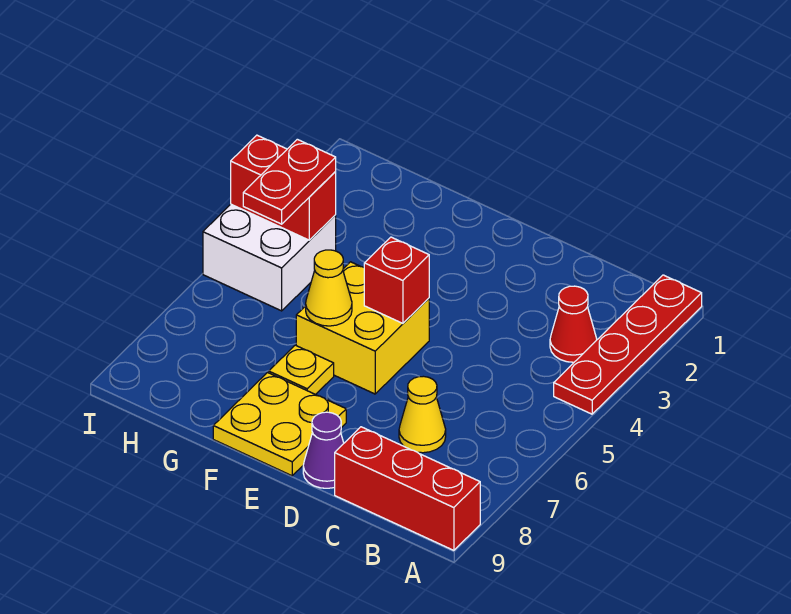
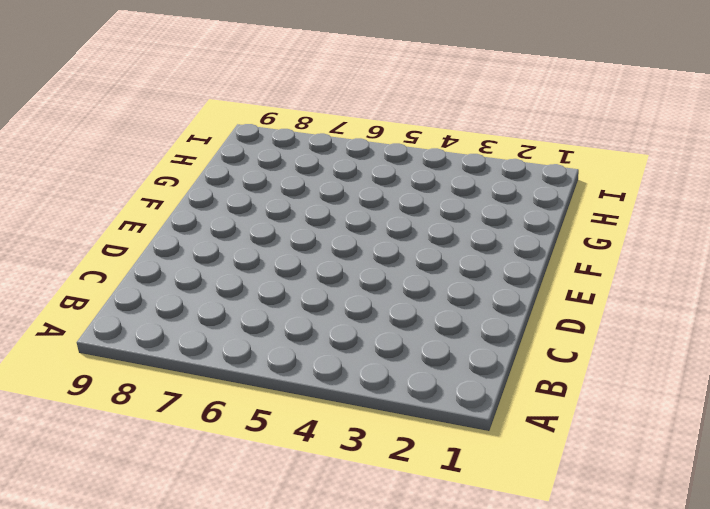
none -> red plate A1:A4 level 1
none -> red brick A9:C9 level 1
none -> red cone B3 level 1

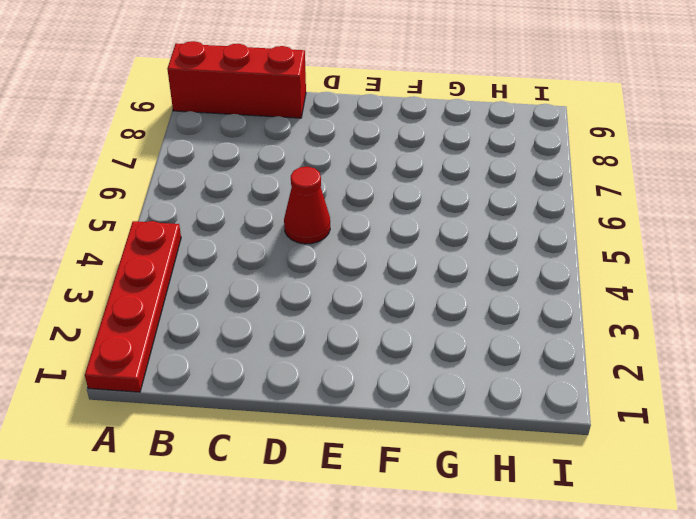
red cone D5 level 1 -> red cone B3 level 1
none -> yellow cone C7 level 1
none -> purple cone D9 level 1
none -> yellow brick E5:F6 level 1

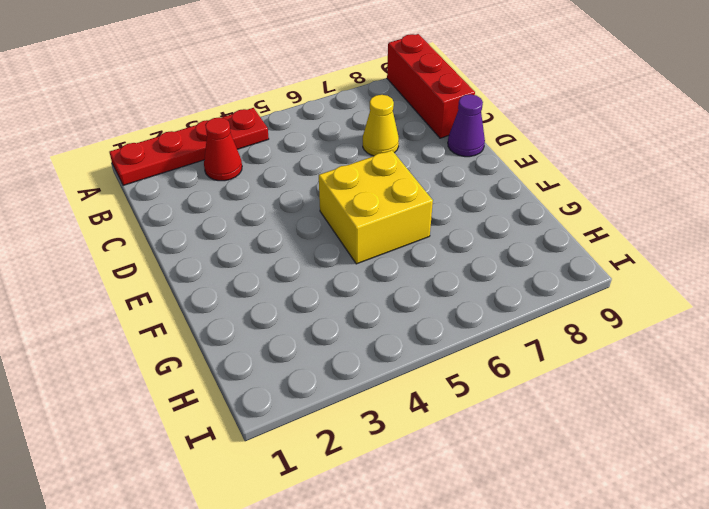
none -> yellow plate E8:F9 level 1
none -> yellow plate F7 level 1
none -> white brick H4:I5 level 1

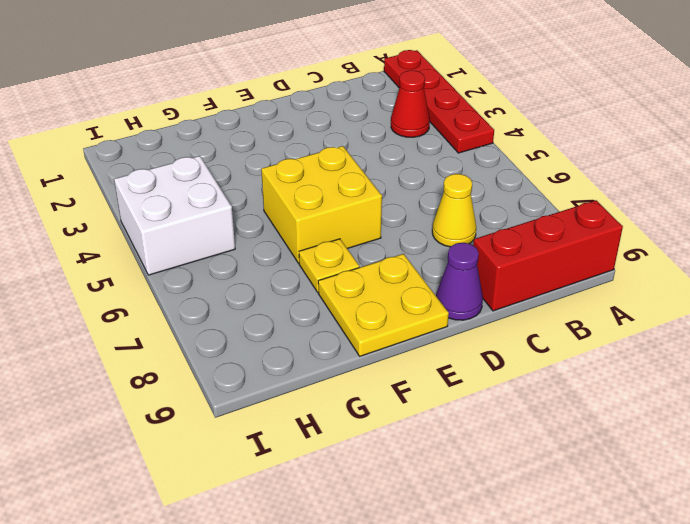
none -> red brick E5 level 2
none -> yellow cone F6 level 2
none -> red brick H4:I4 level 2

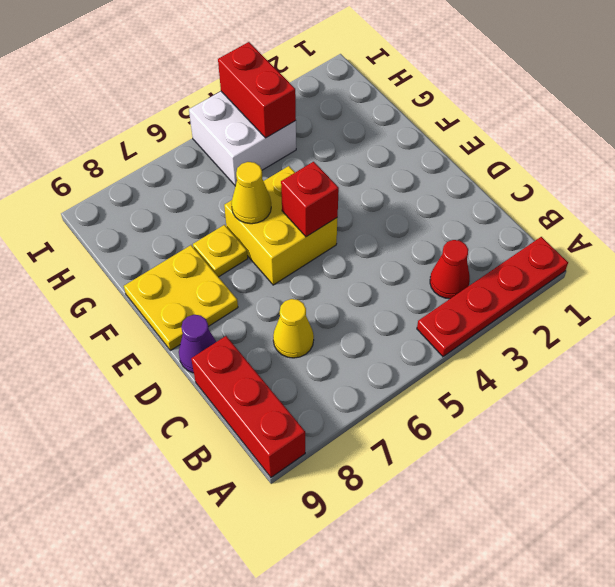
none -> red plate H4:H5 level 3

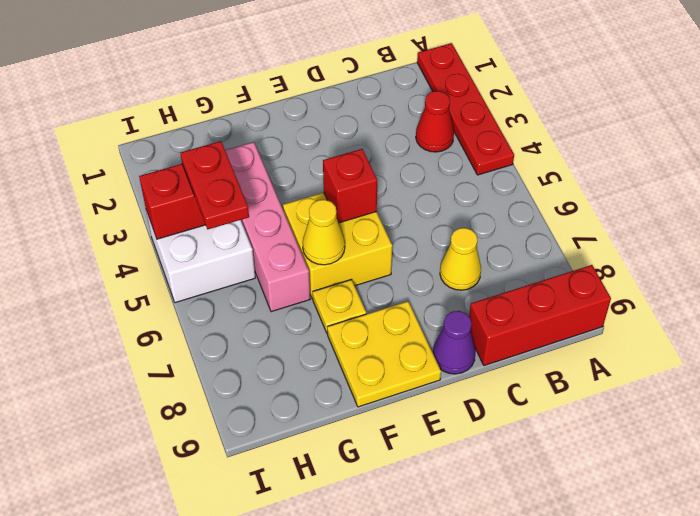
pink brick G3:G6 level 1 -> none

